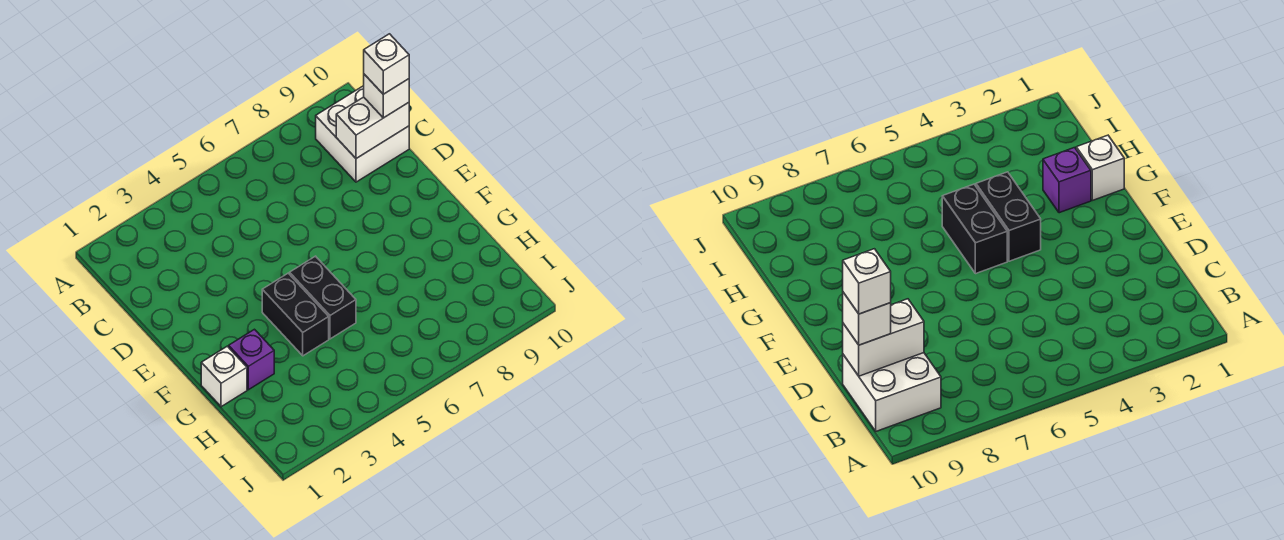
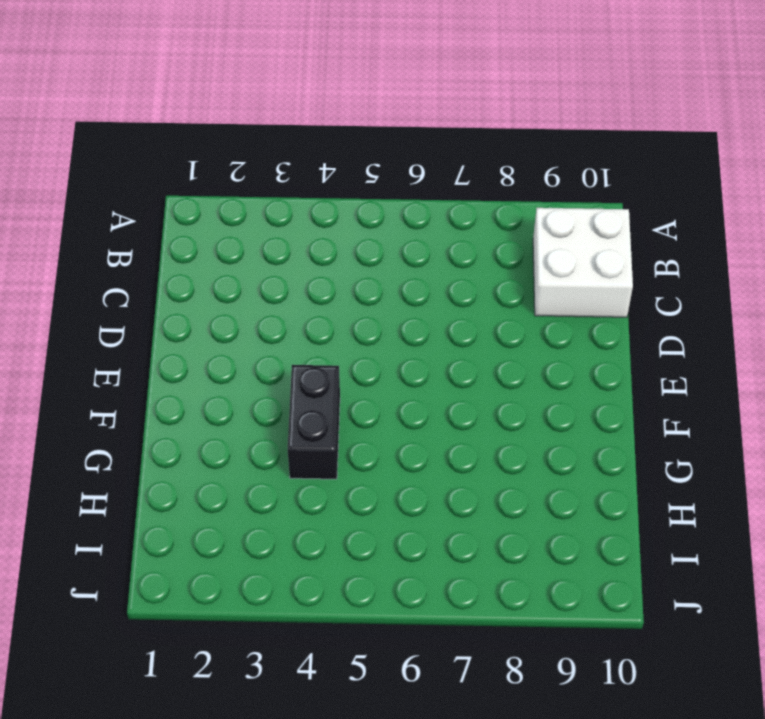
none -> black brick F5:G5 level 1
none -> white brick G1 level 1

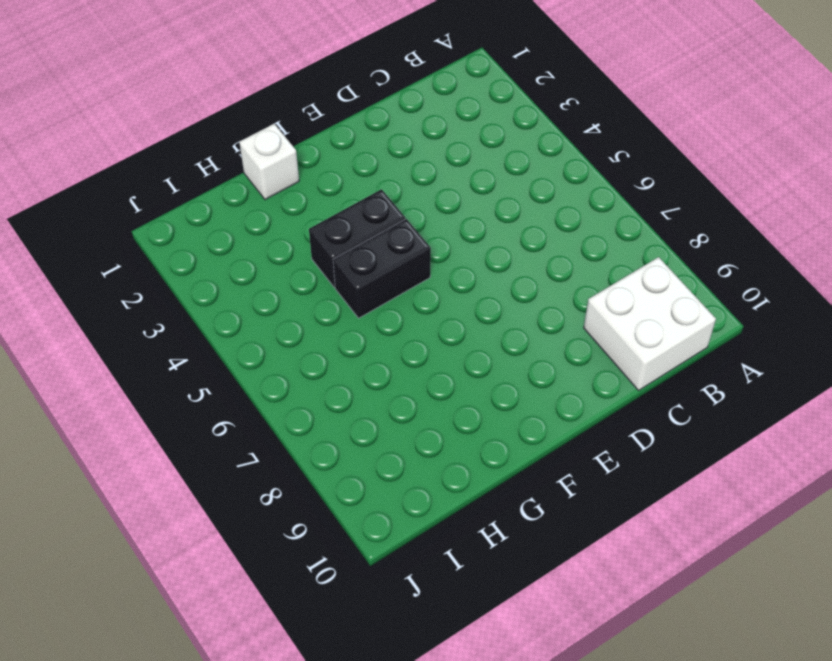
none -> purple brick G2 level 1
none -> white brick C9:C10 level 2

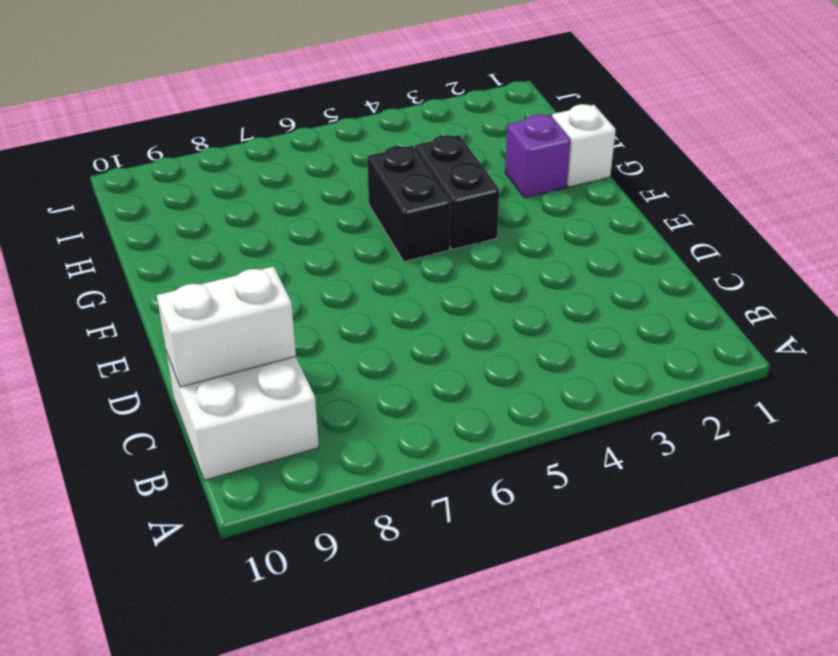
none -> white brick C10 level 3
none -> white brick C10 level 4

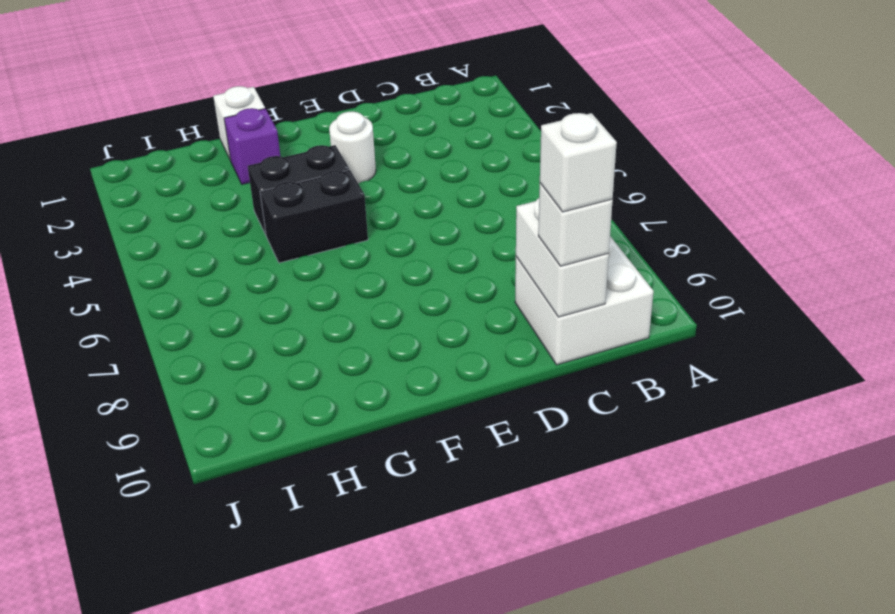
white round brick E3 level 1 -> none

